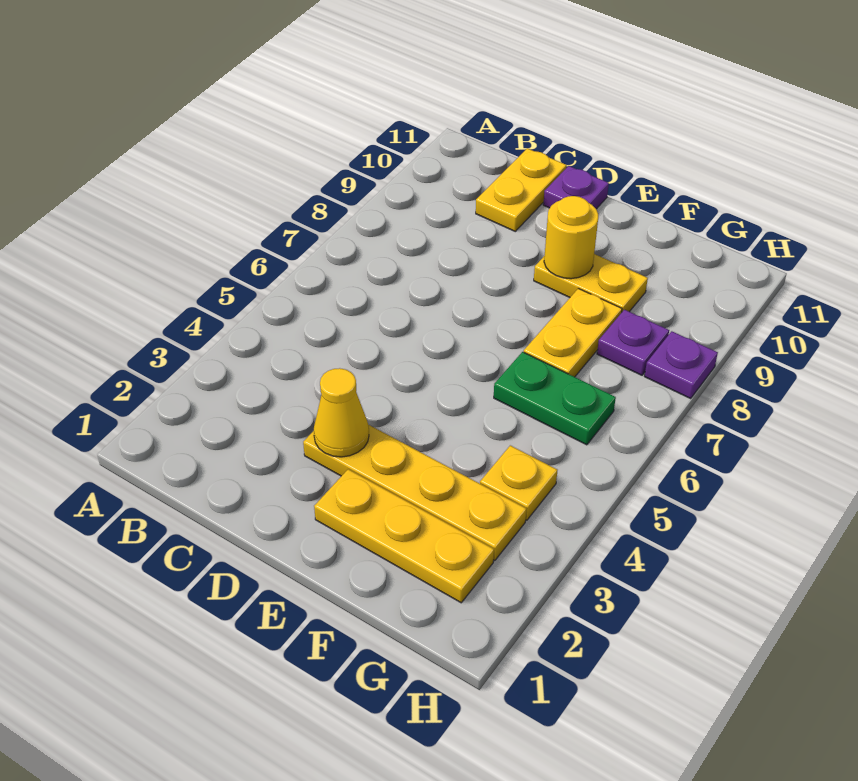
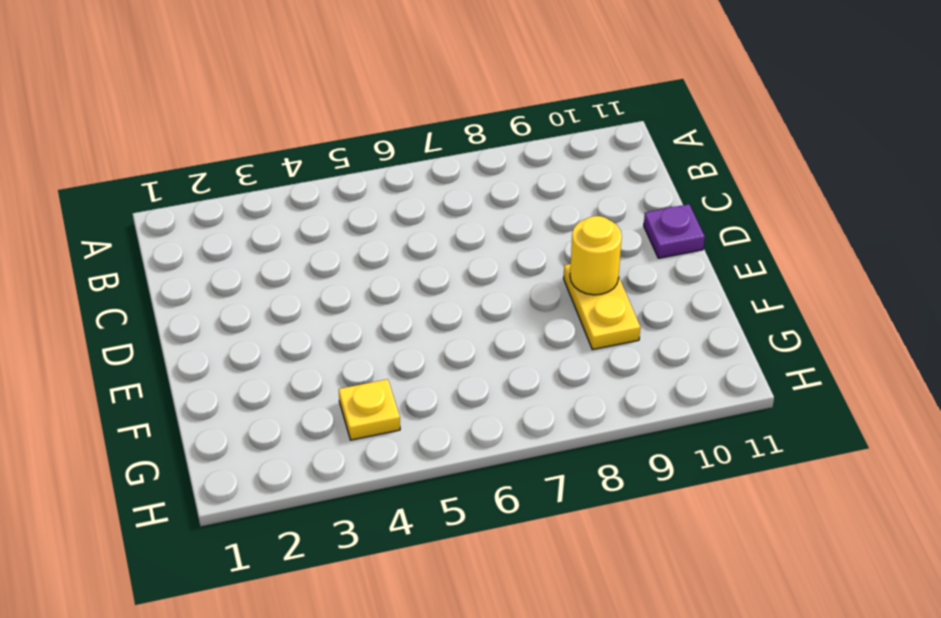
none -> yellow plate C10:C11 level 1
none -> yellow plate D3:G3 level 1
none -> yellow plate E2:G2 level 1

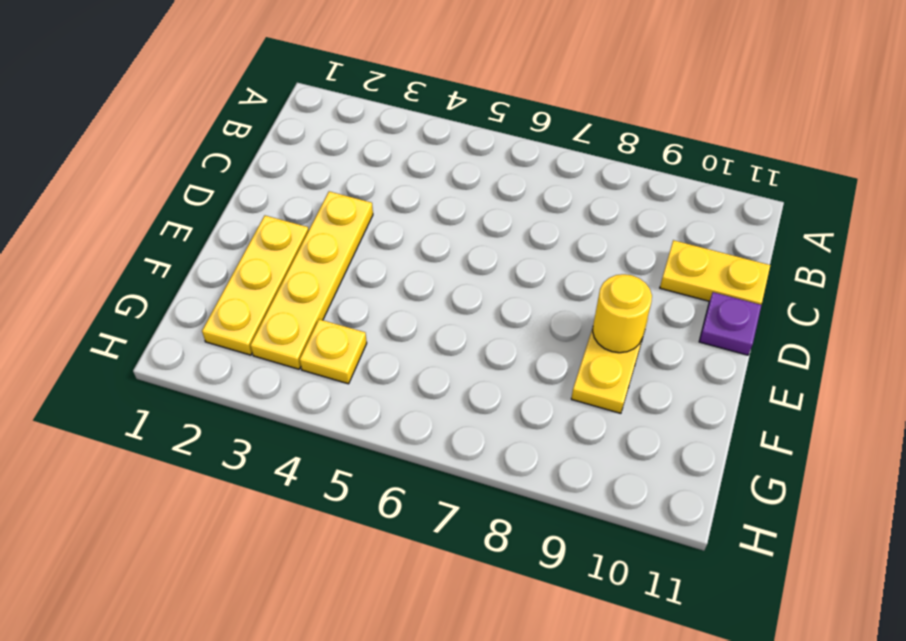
none -> green plate F6:G6 level 1
none -> yellow plate F7:F8 level 1
none -> purple plate G8 level 1

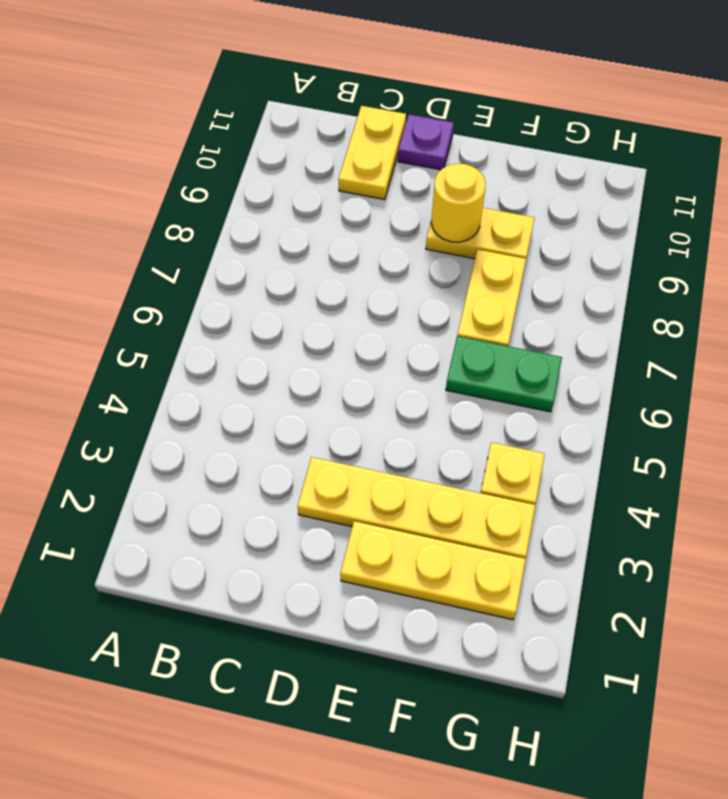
none -> purple plate G8 level 1
none -> purple plate H8 level 1
none -> yellow cone D3 level 2

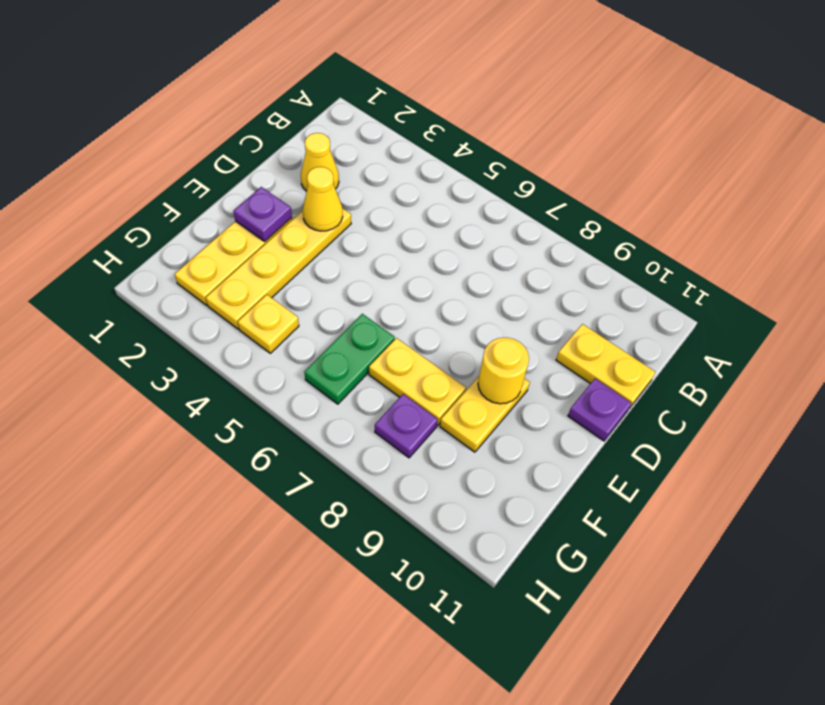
yellow cone C2 level 1 -> none
purple plate E2 level 2 -> purple plate H8 level 1

